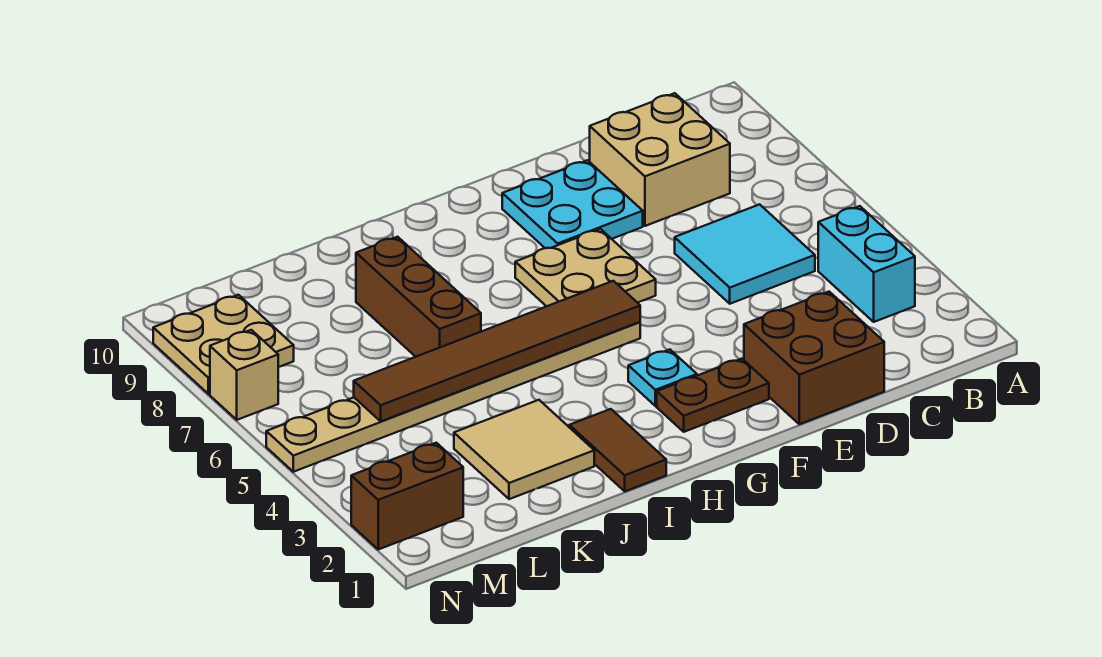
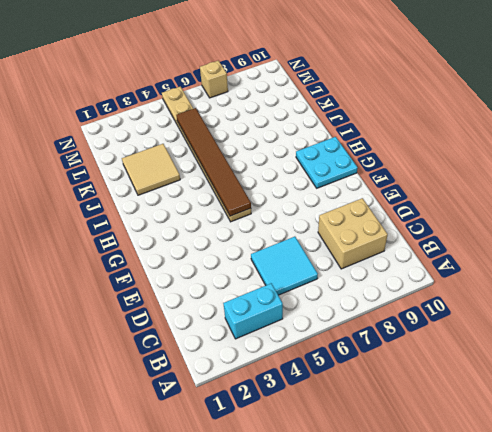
cyan plate G9:H10 level 1 -> cyan plate E8:F9 level 1
none -> brown brick D1:E2 level 1
none -> brown plate F2:G2 level 1
none -> tan plate F6:G7 level 1

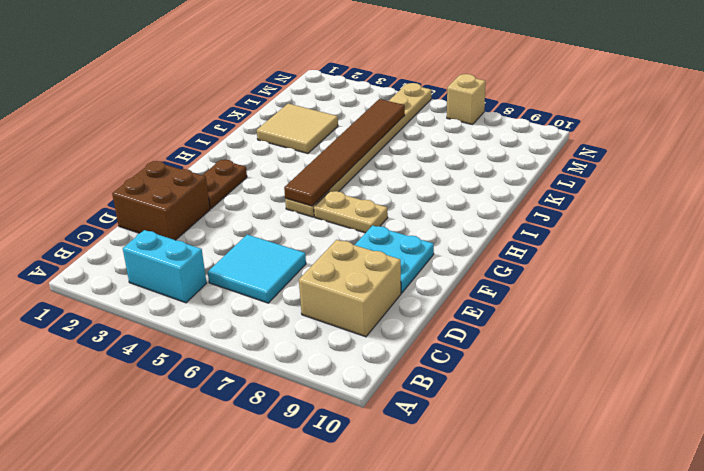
tan plate G6:G7 level 1 -> tan plate F6:G7 level 1
none -> cyan plate G3 level 1
none -> brown tile I1:I2 level 1
none -> brown brick J6:J8 level 1

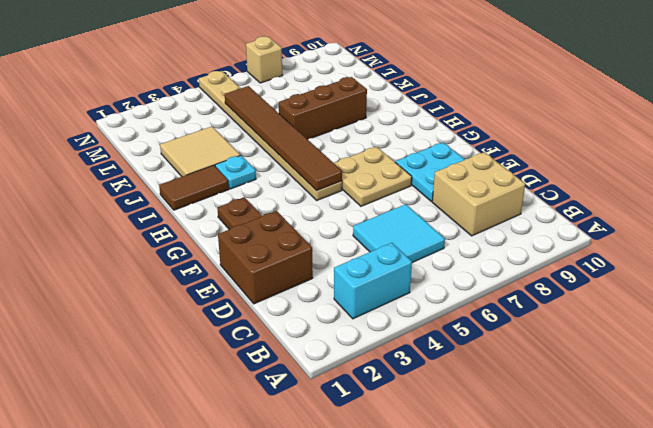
cyan plate I3 level 1 -> cyan plate G3 level 1
none -> brown brick M2:N2 level 1
none -> tan plate M8:N9 level 1

